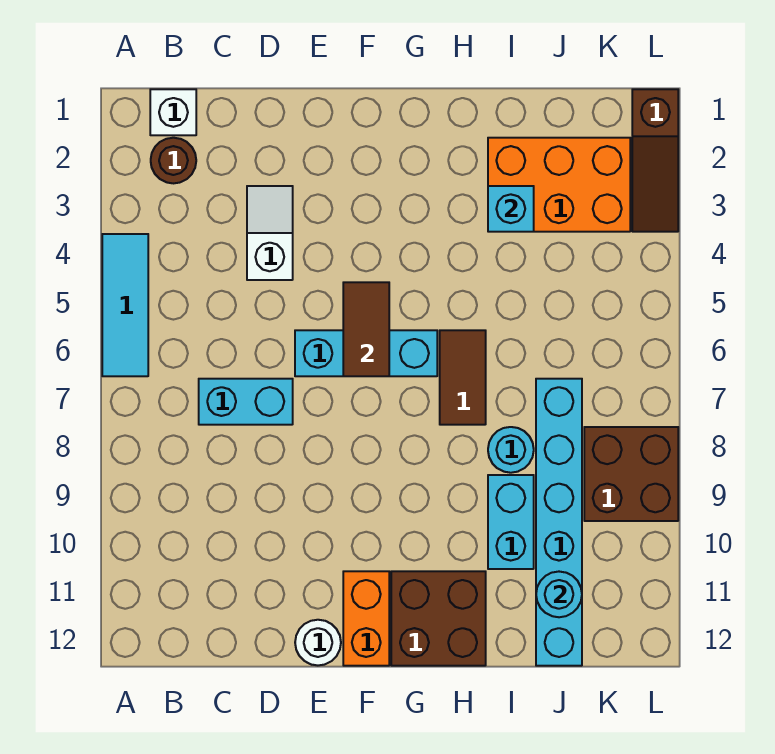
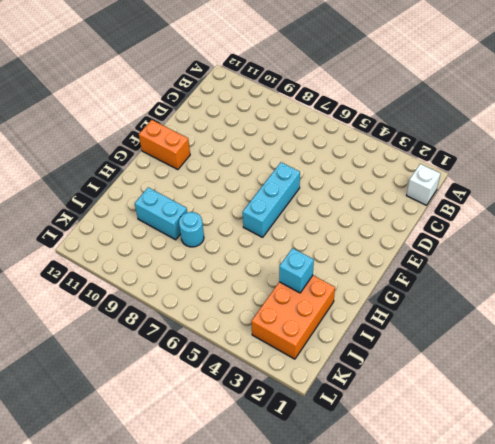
none -> cyan tile A4:A6 level 1
none -> brown round brick B2 level 1
none -> cyan brick C7:D7 level 1

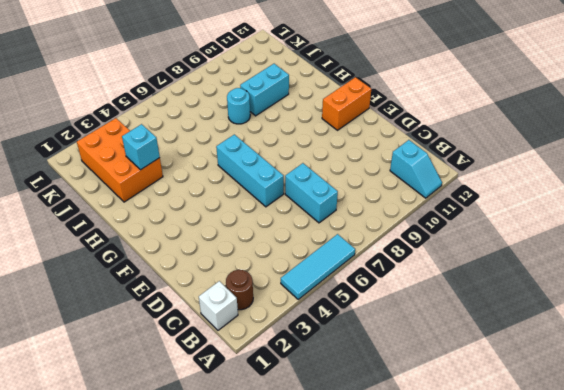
cyan slope A11:B11 level 1 top B -> none
none -> white slope D3:D4 level 1 top 4
none -> white round brick E12 level 1
none -> brown brick G11:H12 level 1

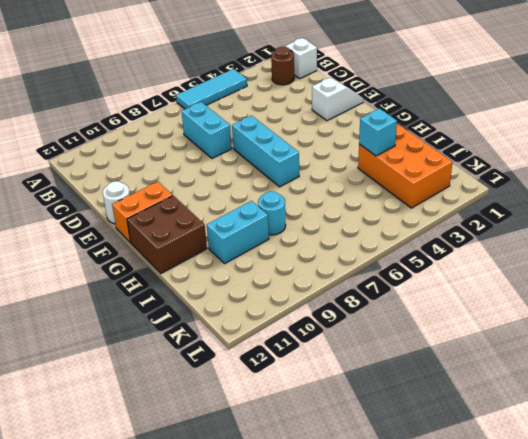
white slope E1:E2 level 1 top 2 -> white slope D3:D4 level 1 top 4
none -> brown tile H6:H7 level 1
none -> cyan brick J7:J12 level 1
none -> brown brick K8:L9 level 1

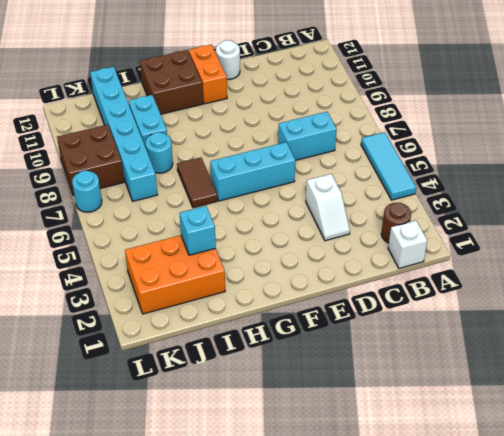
cyan round brick L7 level 1 -> cyan round brick J11 level 2
none -> brown slope L1:L3 level 1 top 1
none -> brown tile F5:F6 level 2

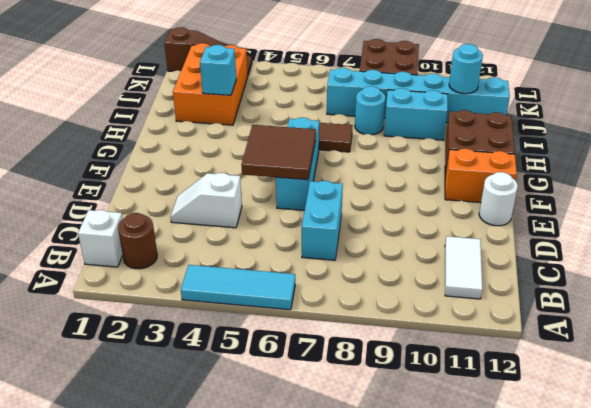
white tile B11:C11 level 1 -> none
brown tile E5:F6 level 2 -> brown tile F5:F6 level 2

